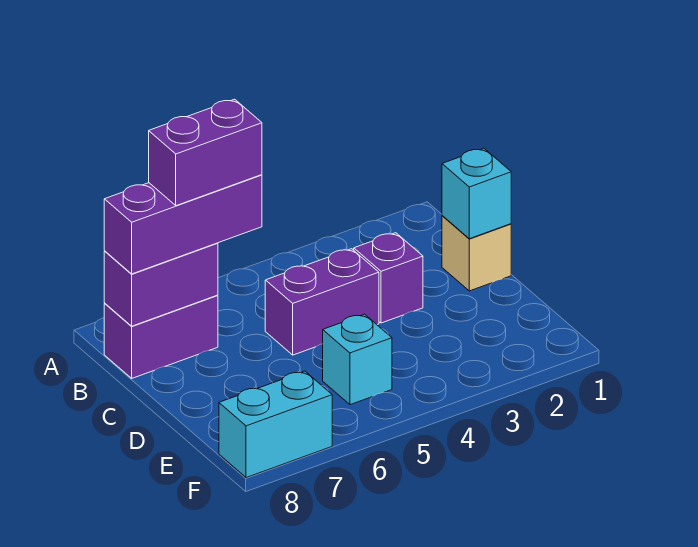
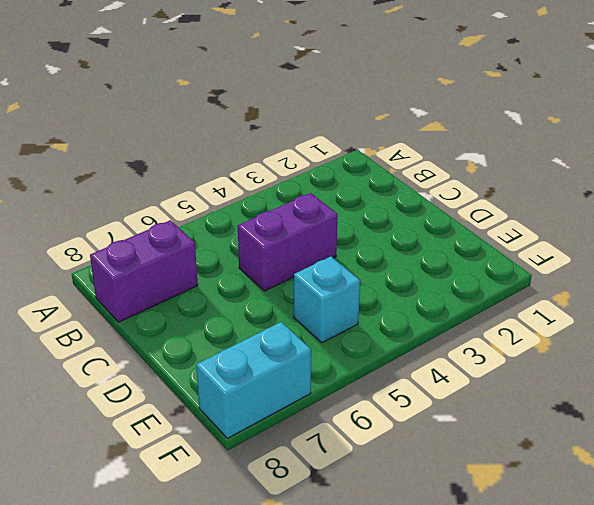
none -> tan brick C1 level 1
none -> purple brick C3 level 1

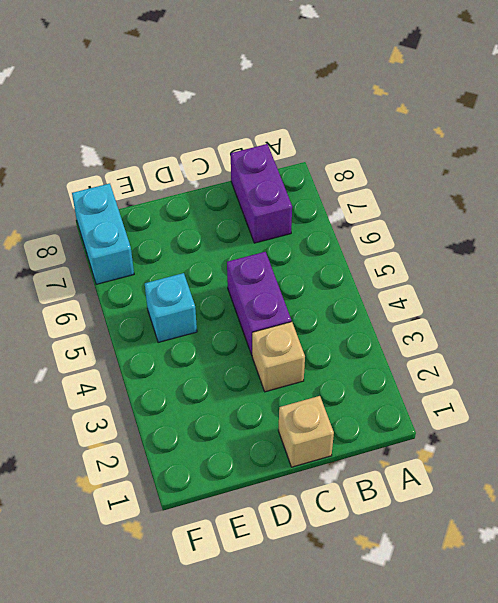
tan brick C3 level 1 -> purple brick C3 level 1
none -> purple brick B7:B8 level 2
none -> cyan brick C1 level 2

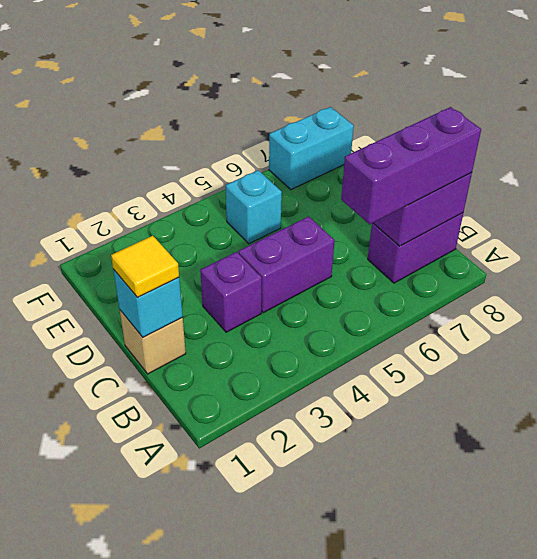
yellow tile C1 level 3 -> none
none -> purple brick B6:B7 level 4

